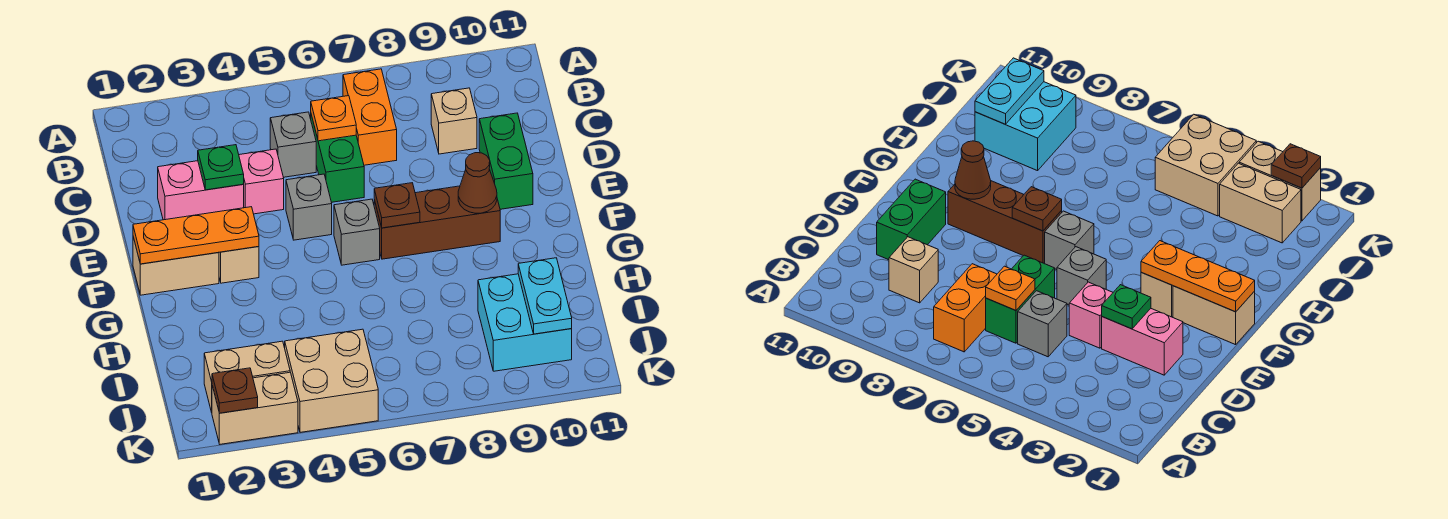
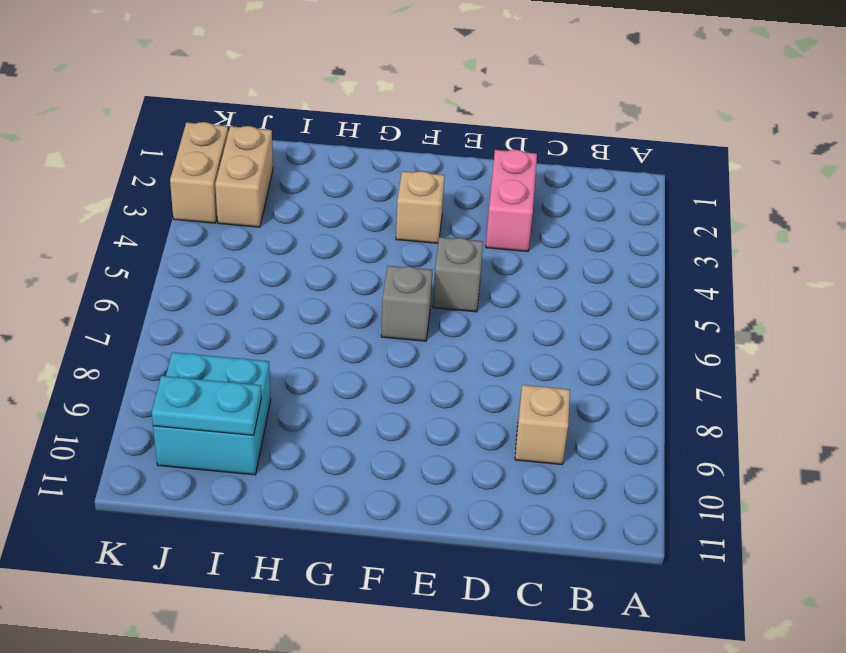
none -> orange brick B7:C7 level 1
none -> grey brick C5 level 1
none -> green brick C6:D6 level 1

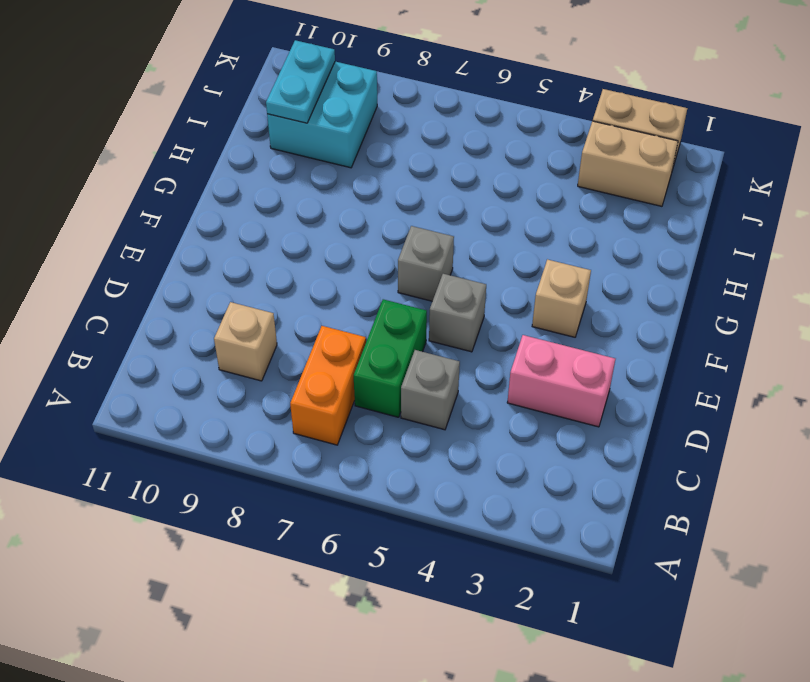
none -> pink brick D4 level 1
none -> green brick D10:E10 level 1
none -> tan brick F1:F2 level 1

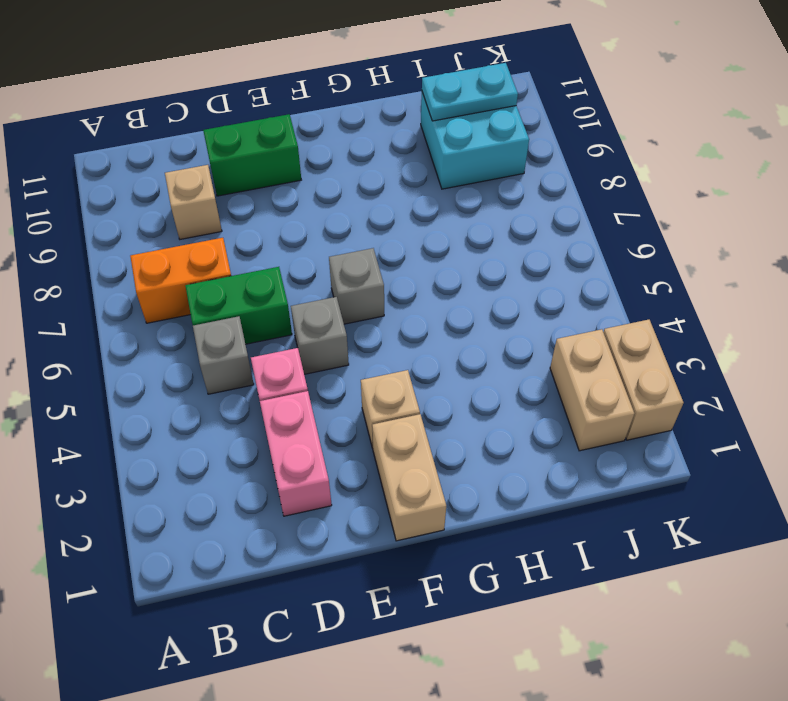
none -> brown brick F7:F9 level 1
none -> tan brick J4:K5 level 1
none -> orange plate C6 level 2

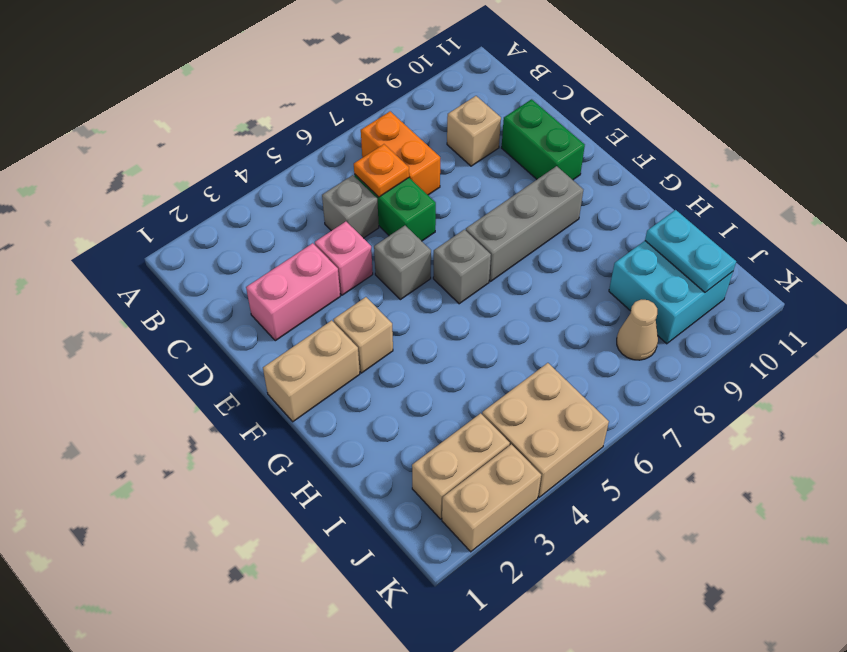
grey brick F7:F9 level 1 -> brown brick F7:F9 level 1
tan cone J8 level 1 -> none
none -> green plate D3 level 2
none -> orange plate F1:F3 level 2
none -> brown plate F7 level 2

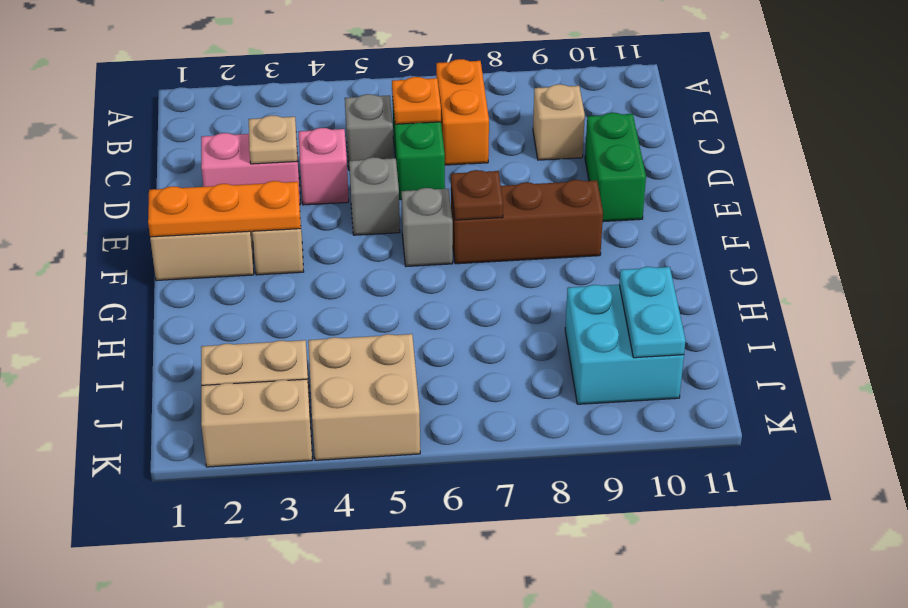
tan plate D3 level 2 -> green plate D3 level 2
none -> brown cone F9 level 2
none -> brown plate K2 level 2

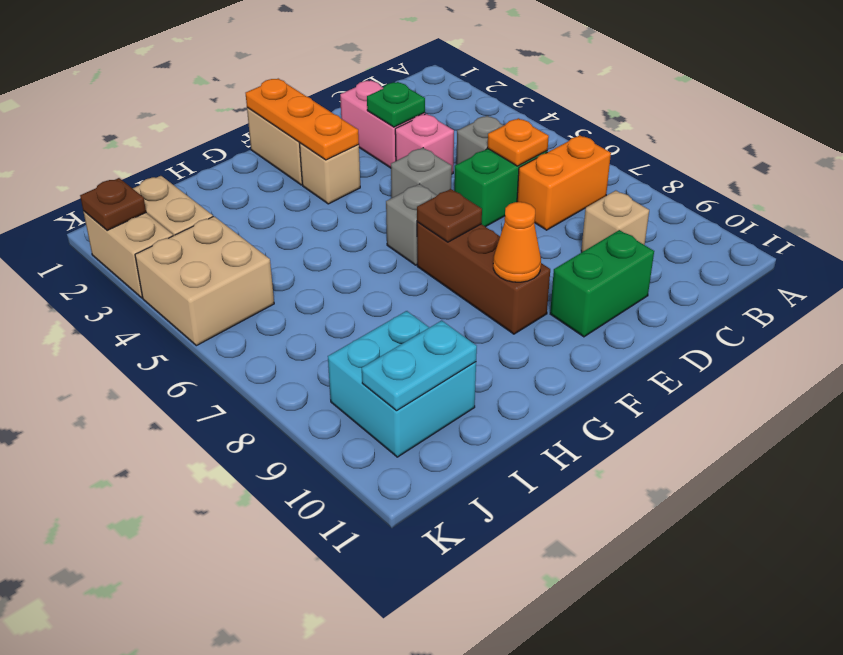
orange cone F9 level 2 -> brown cone F9 level 2

